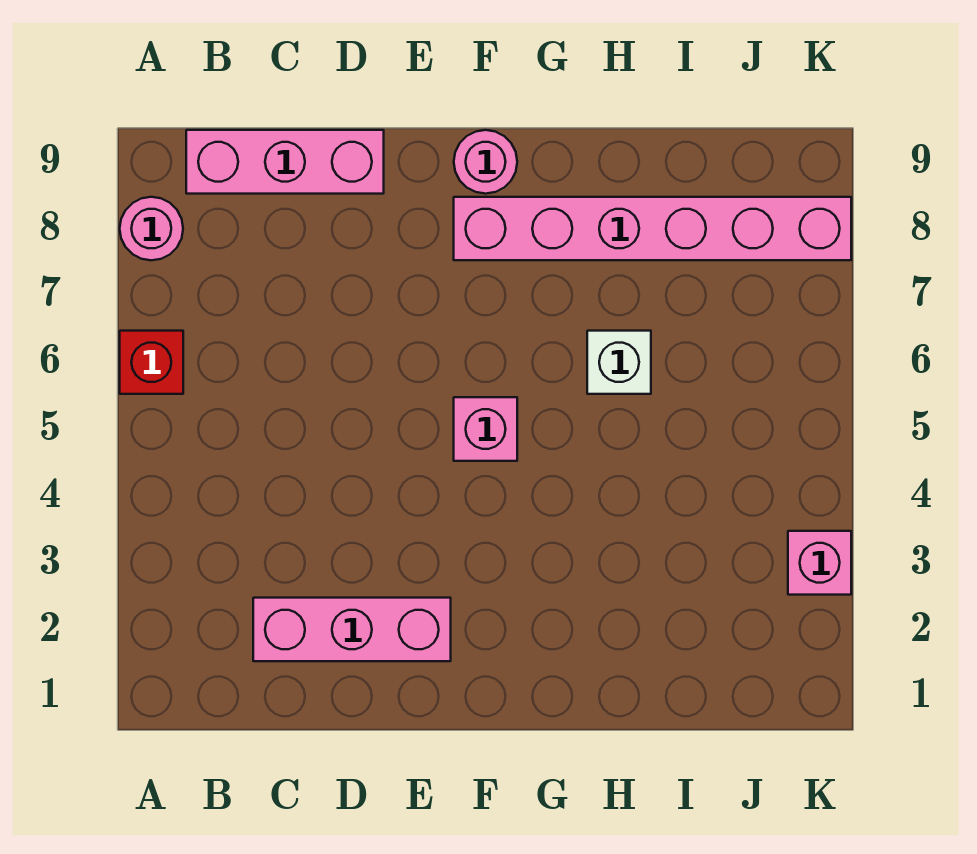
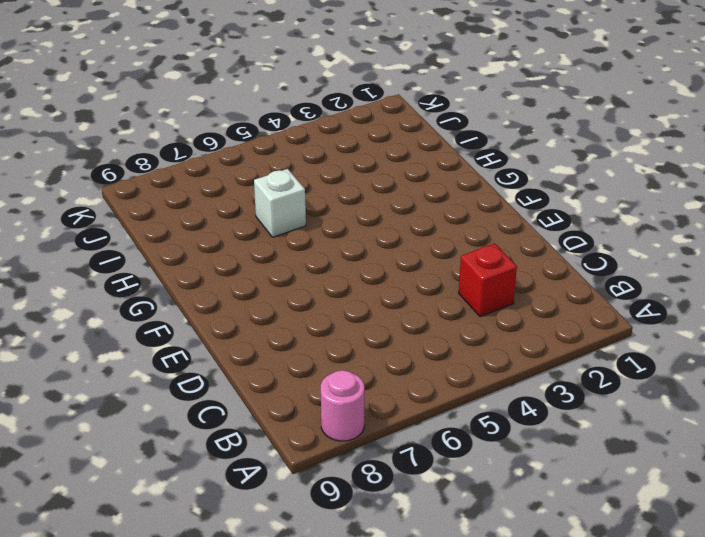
red brick C3 level 1 -> red brick A6 level 1
none -> pink brick B9:D9 level 1
none -> pink brick C2:E2 level 1

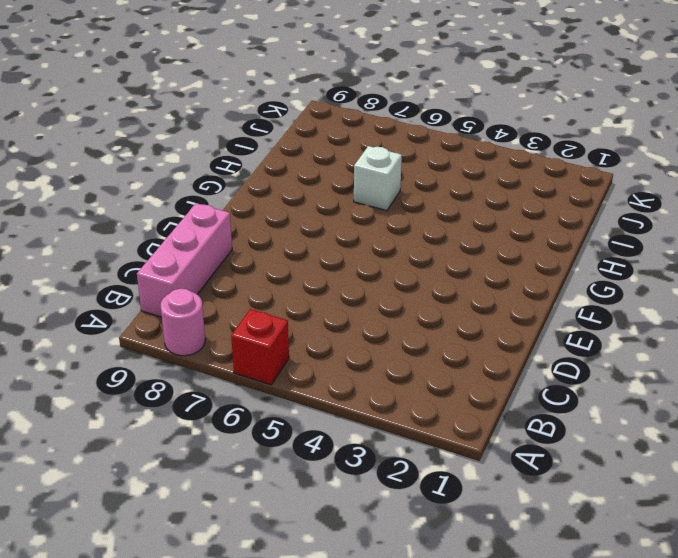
none -> pink brick C2:E2 level 1
none -> pink brick F5 level 1

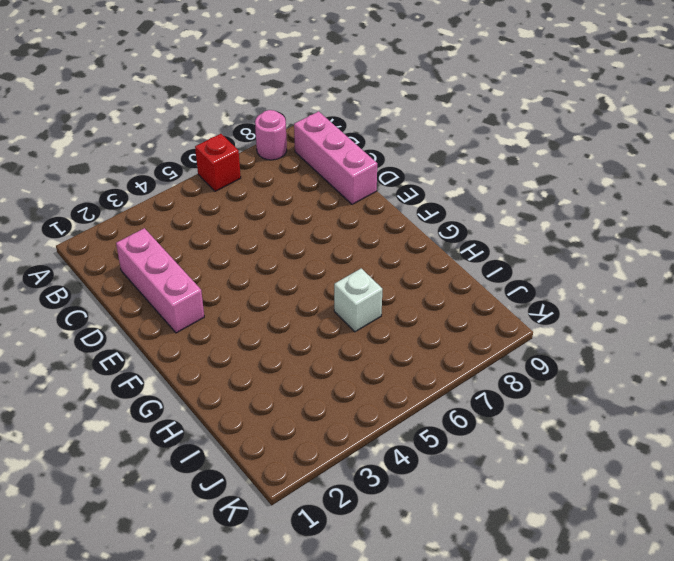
none -> pink brick F5 level 1
none -> pink brick F8:K8 level 1

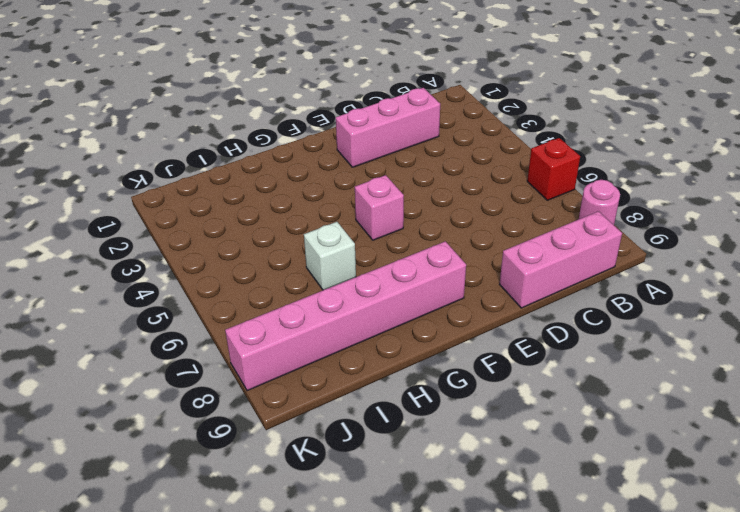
none -> pink round brick F9 level 1
none -> pink brick K3 level 1

